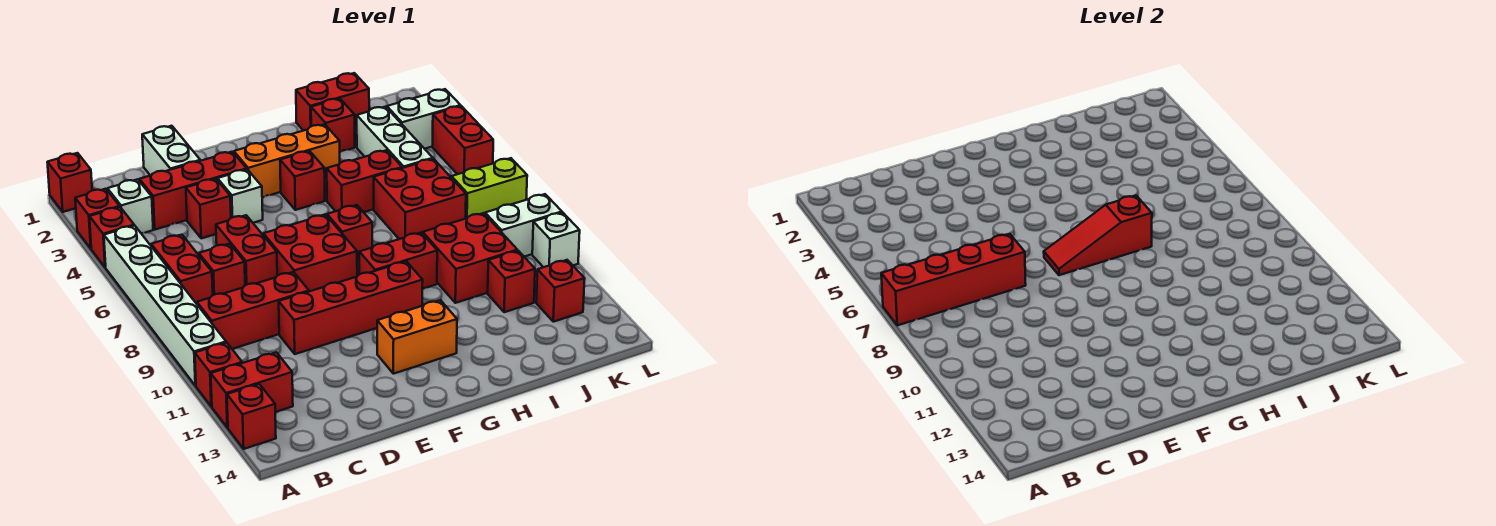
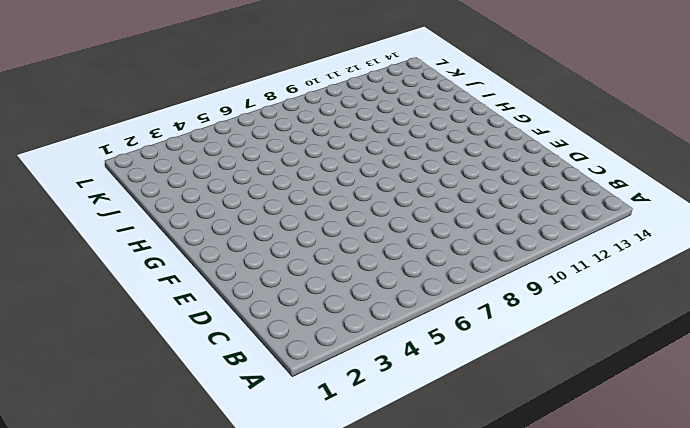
none -> red brick A1 level 1
none -> red brick A3 level 1
none -> red brick A4 level 1
none -> white brick A5:A10 level 1

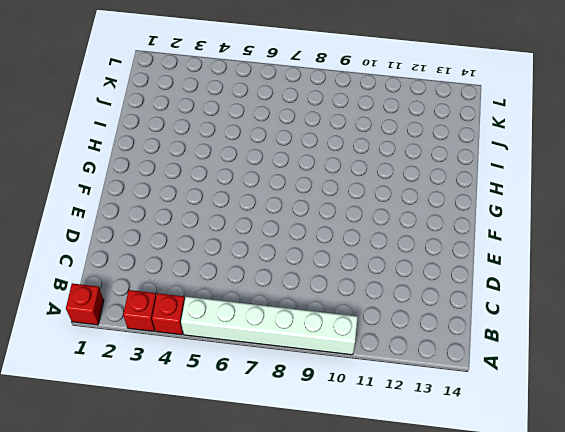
none -> red brick A11 level 1
none -> red brick A12:B12 level 1
none -> red brick A13 level 1
none -> white brick B3 level 1

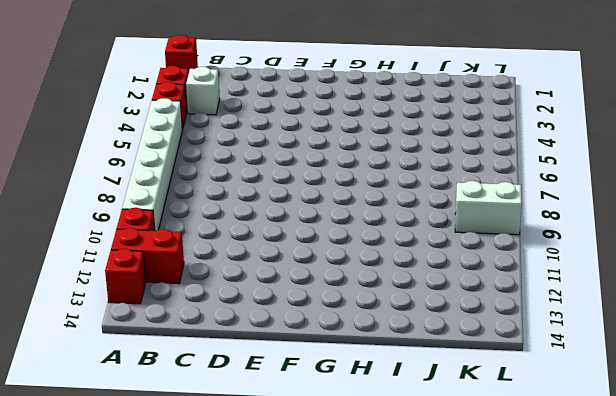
none -> red brick B6:B7 level 1
none -> red brick B9:D9 level 1
none -> red brick C3:E3 level 1
none -> red brick C7 level 1

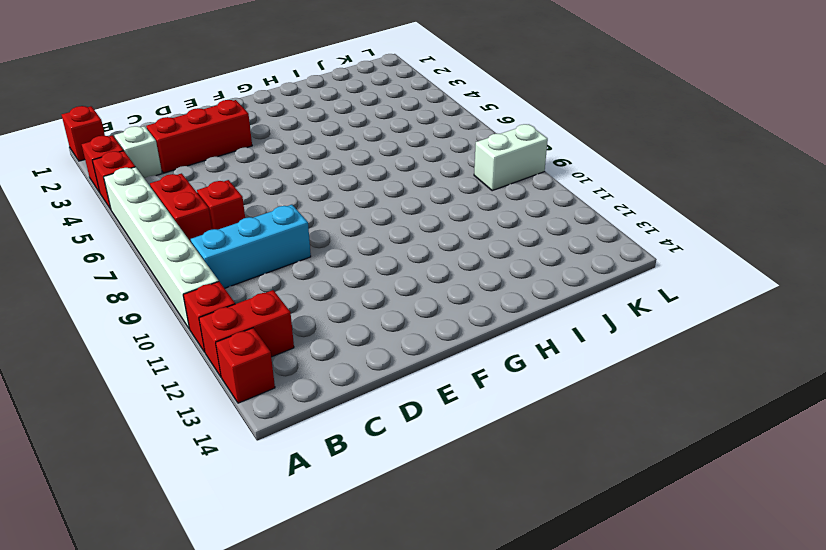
cyan brick B9:D9 level 1 -> red brick B9:D9 level 1
none -> white brick D1:D2 level 1
none -> red brick D4 level 1
none -> red brick D6:D7 level 1
none -> red brick D10:G10 level 1

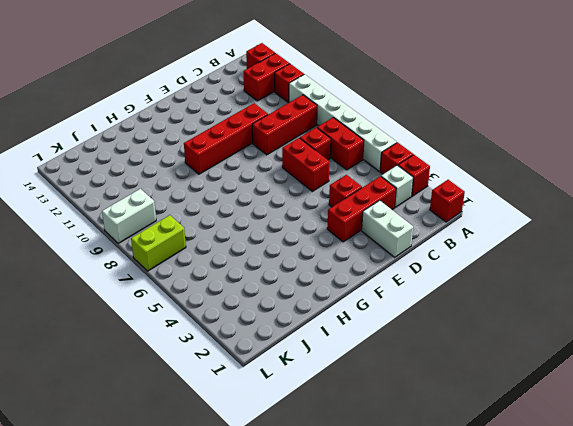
none -> white brick E4 level 1
none -> red brick E7:F8 level 1
none -> orange brick F3:H3 level 1
none -> orange brick F12:G12 level 1

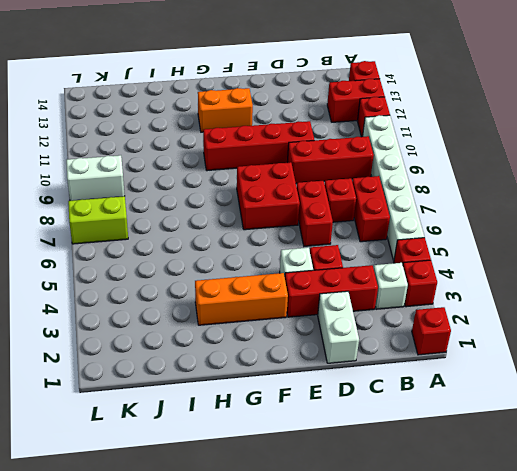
none -> red brick G4 level 1
none -> red brick G7 level 1
none -> red brick G9:H9 level 1
none -> red brick H5:I5 level 1

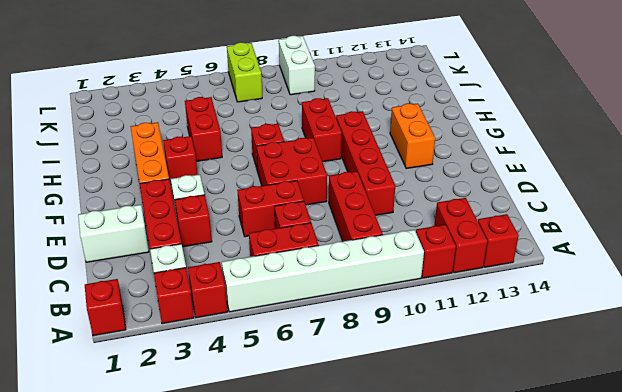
none -> red brick I1:J1 level 1
none -> red brick I2 level 1
none -> red brick I6:J7 level 1
none -> red brick I9:J10 level 1

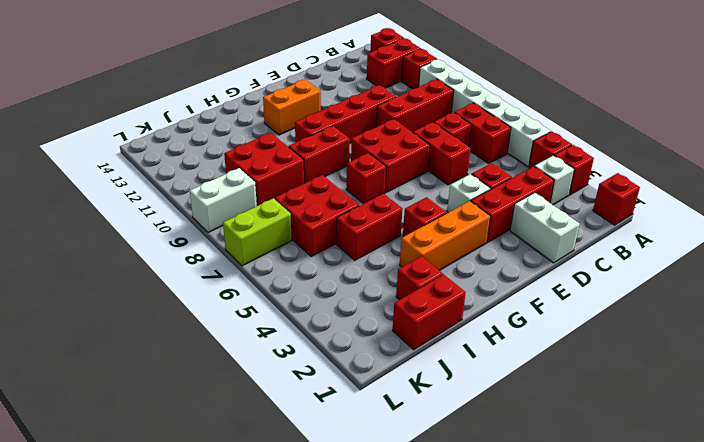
none -> white brick J3:J5 level 1
none -> red brick J11 level 1
none -> white brick K3:L3 level 1
none -> red brick K12 level 1

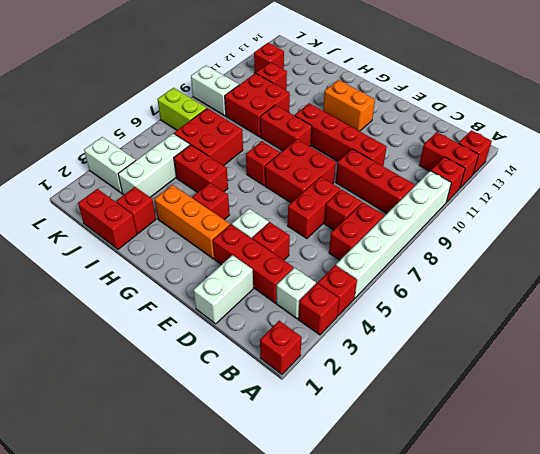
none -> red brick L4:L5 level 1
none -> white brick L10 level 1
none -> red brick A7:D7 level 2
none -> red slope F7:H7 level 2 top H

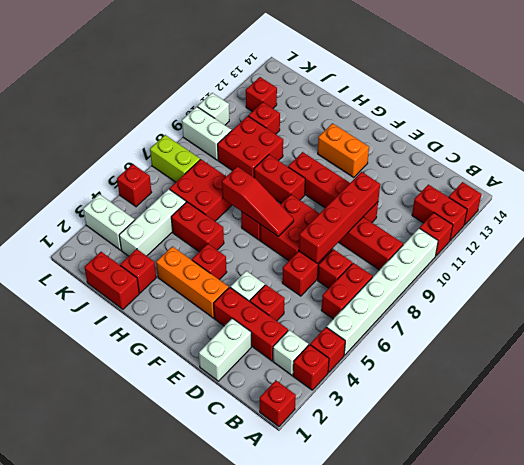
red brick D7:D10 level 2 -> red brick A7:D7 level 2
red brick L5 level 1 -> red brick L4:L5 level 1

